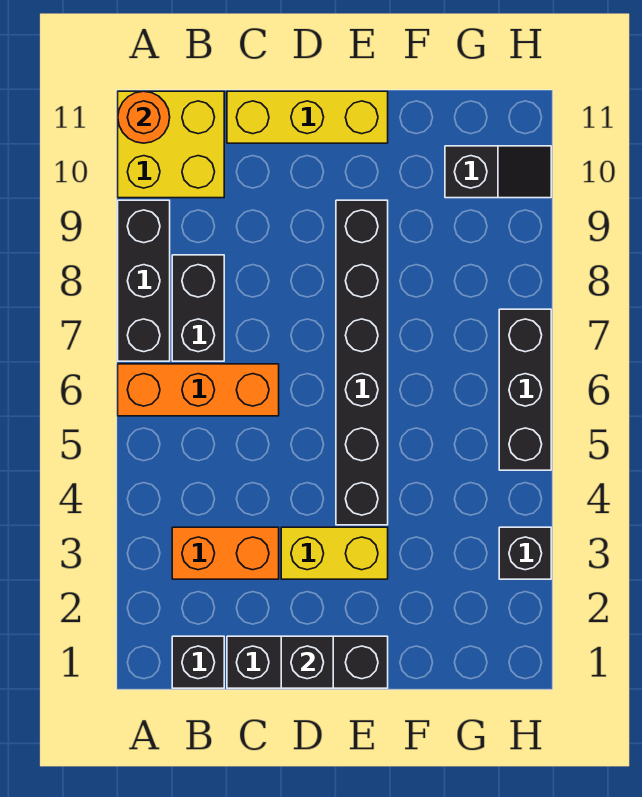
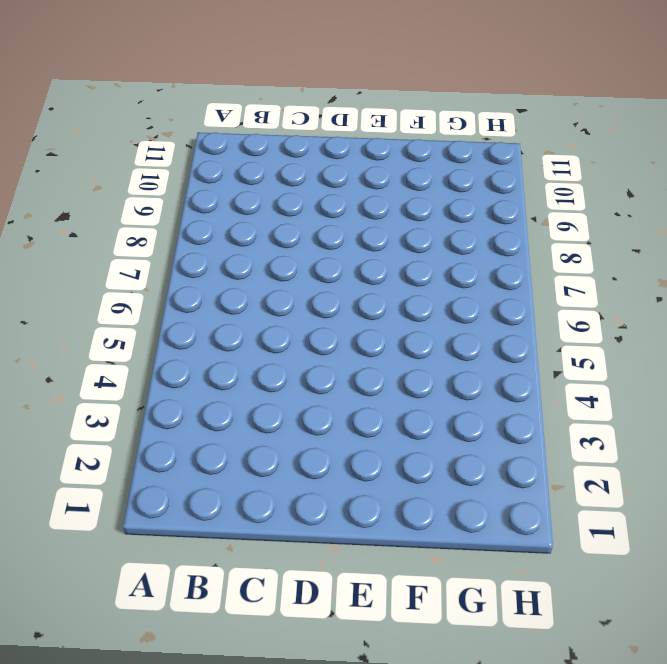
none -> orange brick A6:C6 level 1
none -> black brick A7:A9 level 1
none -> yellow brick A10:B11 level 1

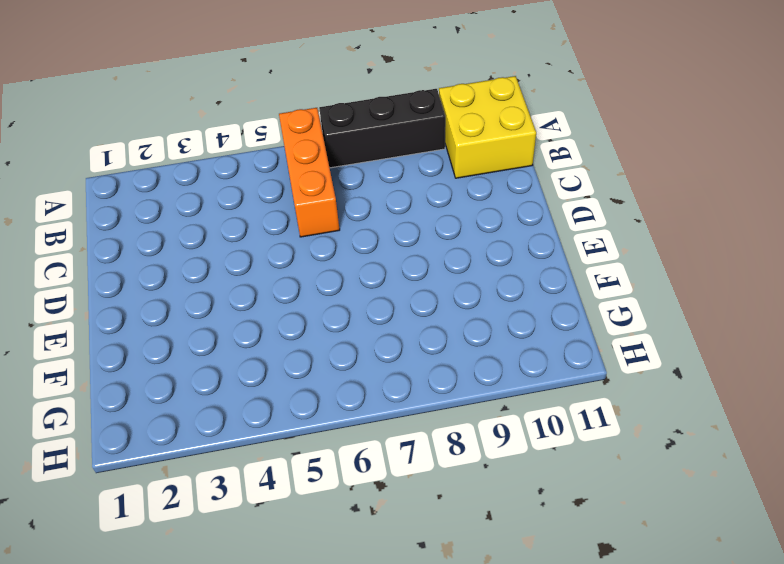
none -> black brick B1 level 1
none -> orange brick B3:C3 level 1
none -> black brick B7:B8 level 1

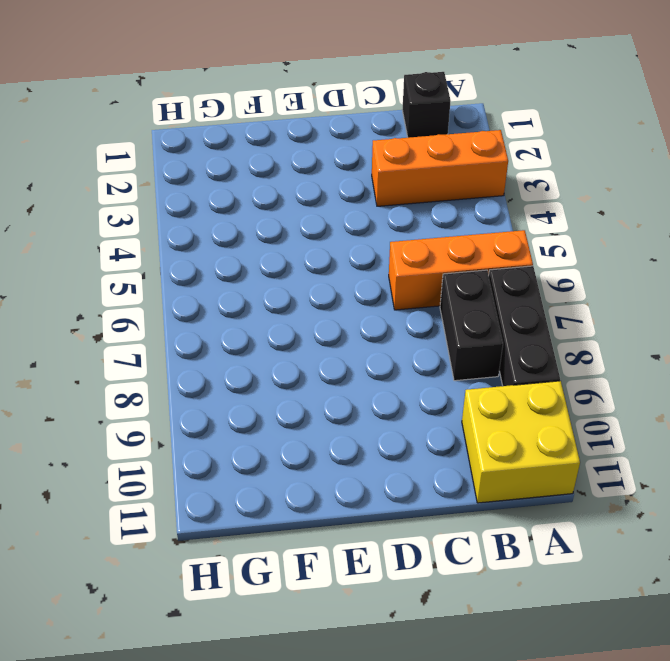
orange brick A3:C3 level 1 -> orange brick B3:C3 level 1
none -> black brick C1:E1 level 1
none -> yellow brick C11:E11 level 1
none -> yellow brick D3:E3 level 1

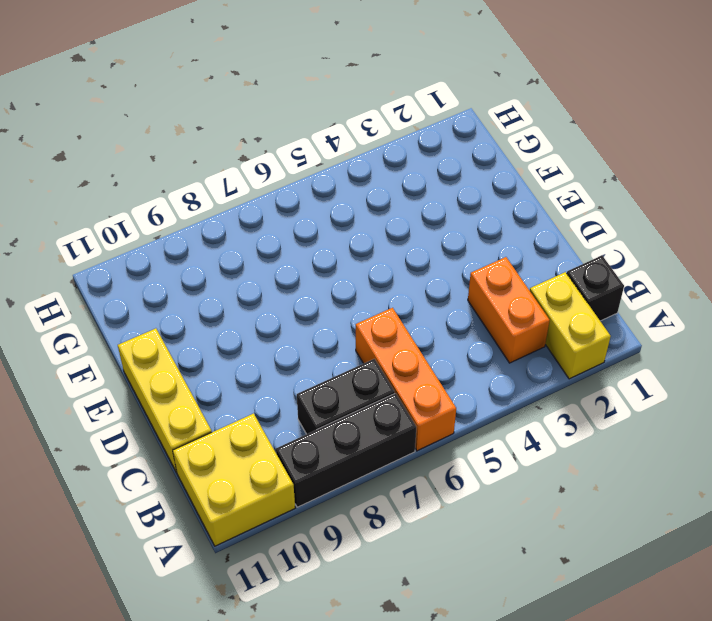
yellow brick A2:B2 level 1 -> yellow brick D3:E3 level 1
none -> black brick C1:E1 level 1
none -> black brick E4:E9 level 1
none -> black slope G10:H10 level 1 top G

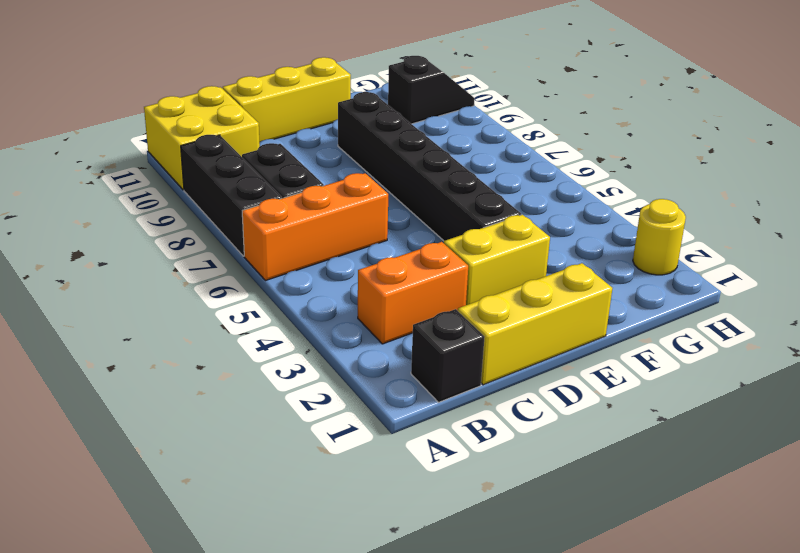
yellow brick C1:E1 level 1 -> black brick C1:E1 level 1
yellow round brick H2 level 1 -> none
none -> black brick H3 level 1
none -> black brick H5:H7 level 1
none -> orange round brick A11 level 2

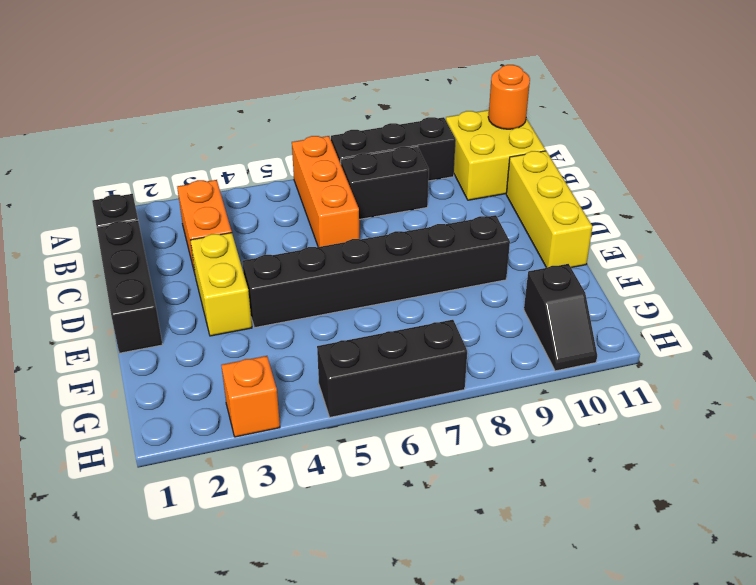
orange brick H3 level 1 -> black brick H3 level 1
none -> black brick D1 level 2

